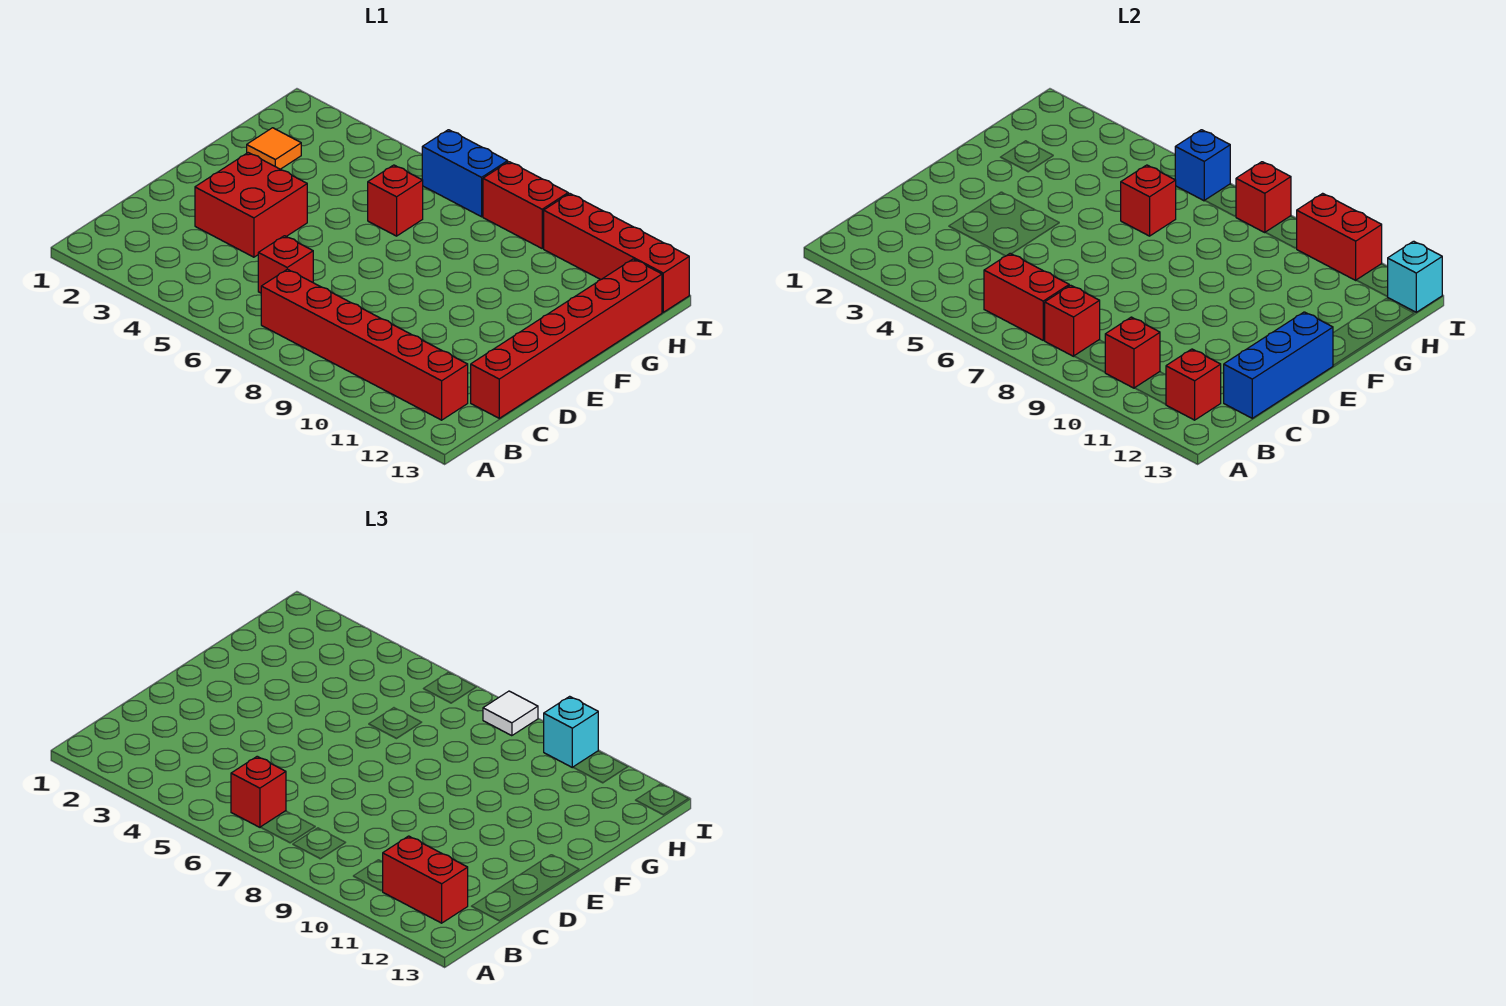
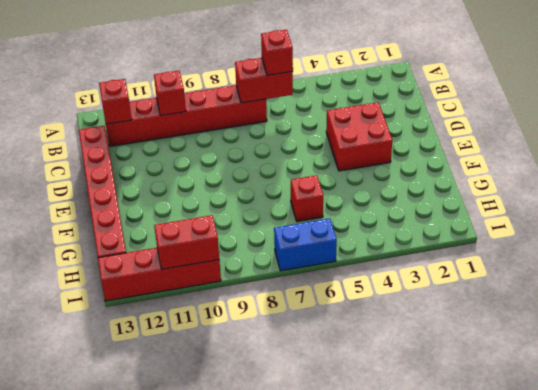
none -> red brick C6 level 1
none -> orange tile G2 level 1
none -> red brick I8:I9 level 1

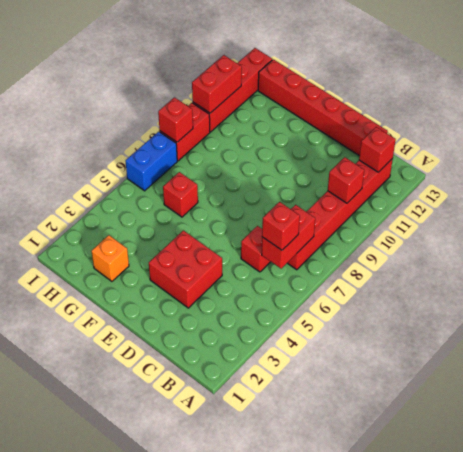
orange brick G2 level 1 -> orange tile G2 level 1
none -> red brick B8 level 2
none -> blue brick C13:E13 level 2
none -> red brick G6 level 2

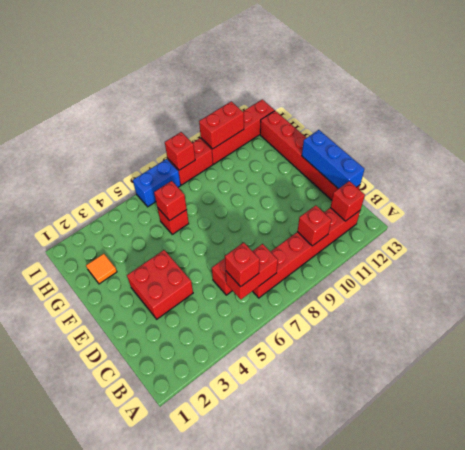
none -> red brick B8 level 2
none -> blue brick I6 level 2
none -> cyan brick I13 level 2

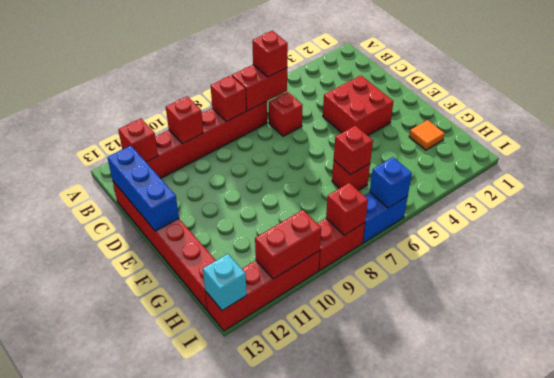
none -> red brick B11:B12 level 3
none -> white tile I8 level 3
none -> cyan brick I10 level 3

